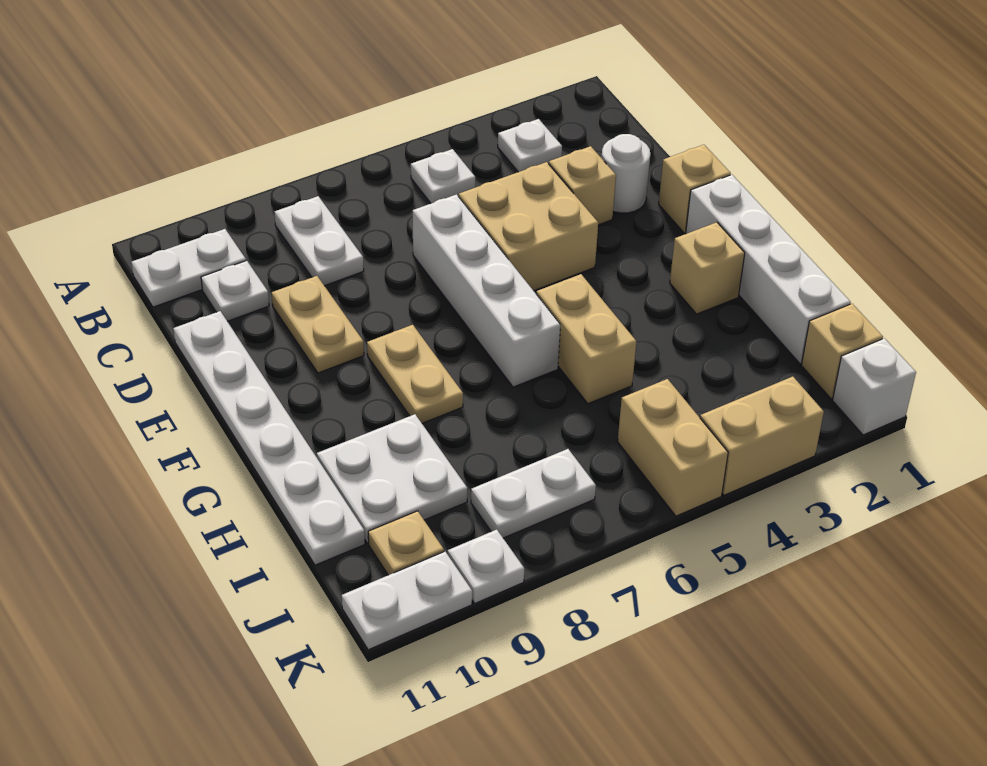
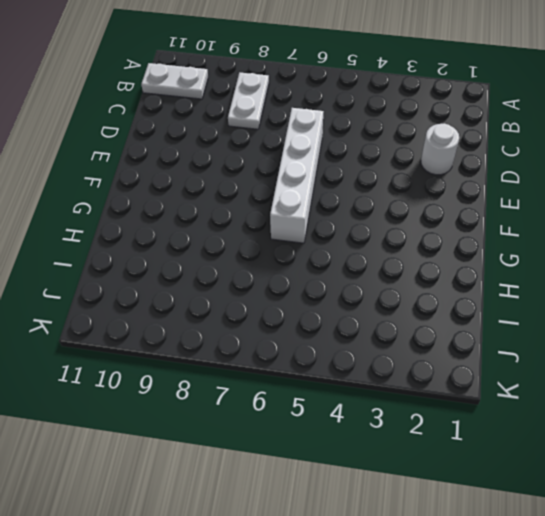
none -> white plate B3 level 1
none -> white plate B5 level 1
none -> white plate C10 level 1

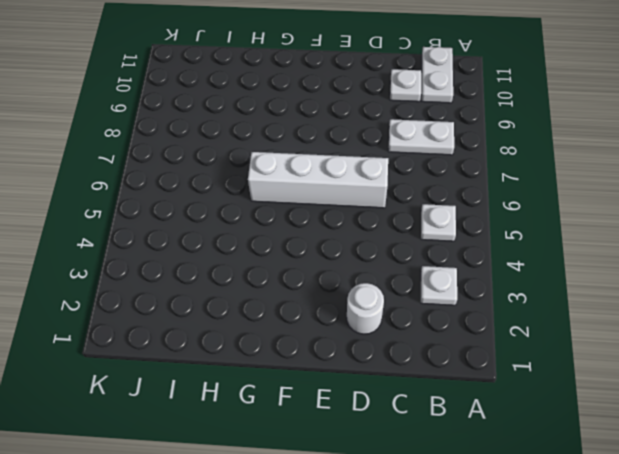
none -> tan brick D3 level 1
none -> tan brick D4:E5 level 1
none -> tan plate D9:E9 level 1

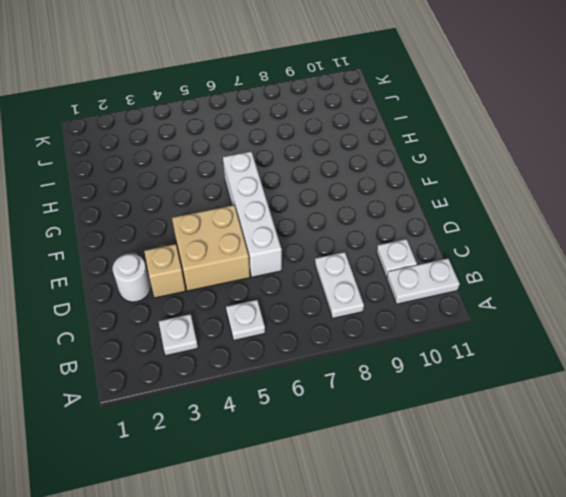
none -> tan plate D9:E9 level 1
none -> white plate D11:I11 level 1
none -> tan brick E1 level 1

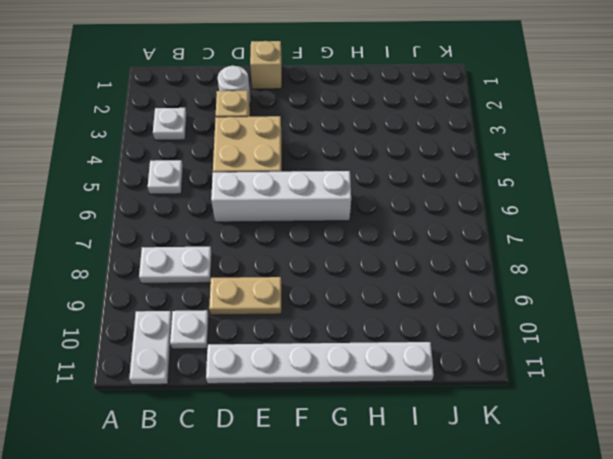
none -> white brick F1:I1 level 1
none -> tan plate F8:G8 level 1
none -> tan brick G2 level 1

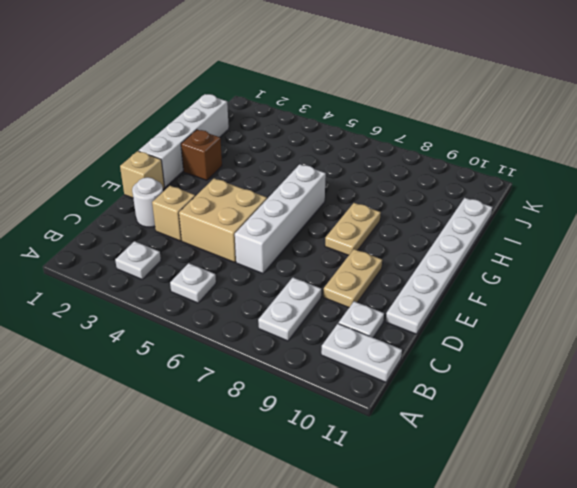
brown brick G2 level 1 -> tan brick G2 level 1
none -> tan brick G5:H5 level 1
none -> white plate H9:I10 level 1
none -> tan brick J1 level 1

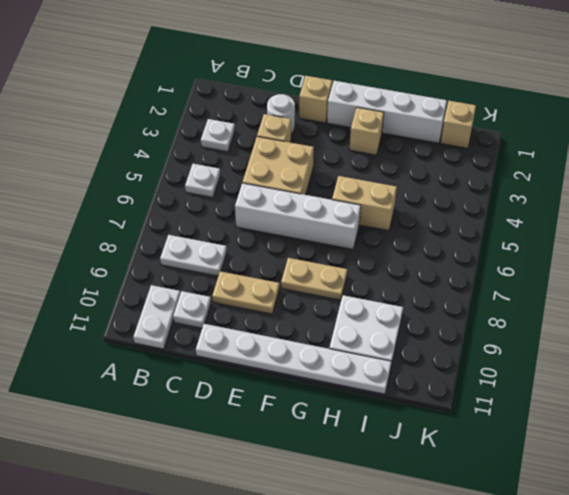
none -> tan brick J5:K5 level 1
none -> white plate J7:J8 level 1
none -> tan plate J10 level 1

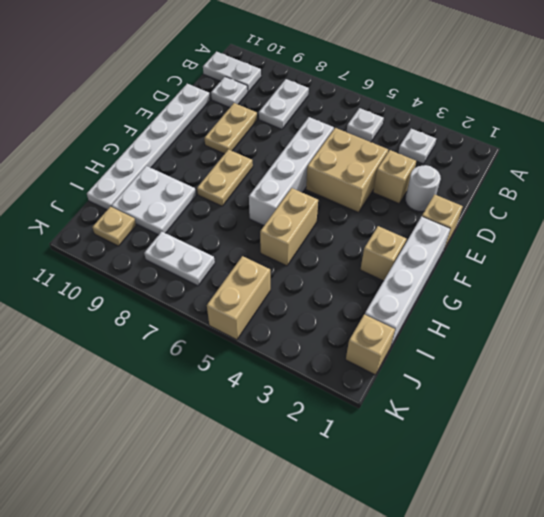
none -> white brick K1 level 1
none -> tan brick K3:K4 level 1
none -> white plate K9 level 1

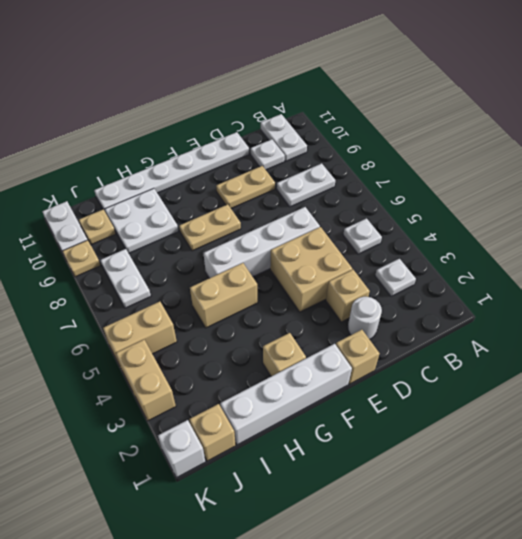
tan plate K9 level 1 -> white plate K9 level 1

